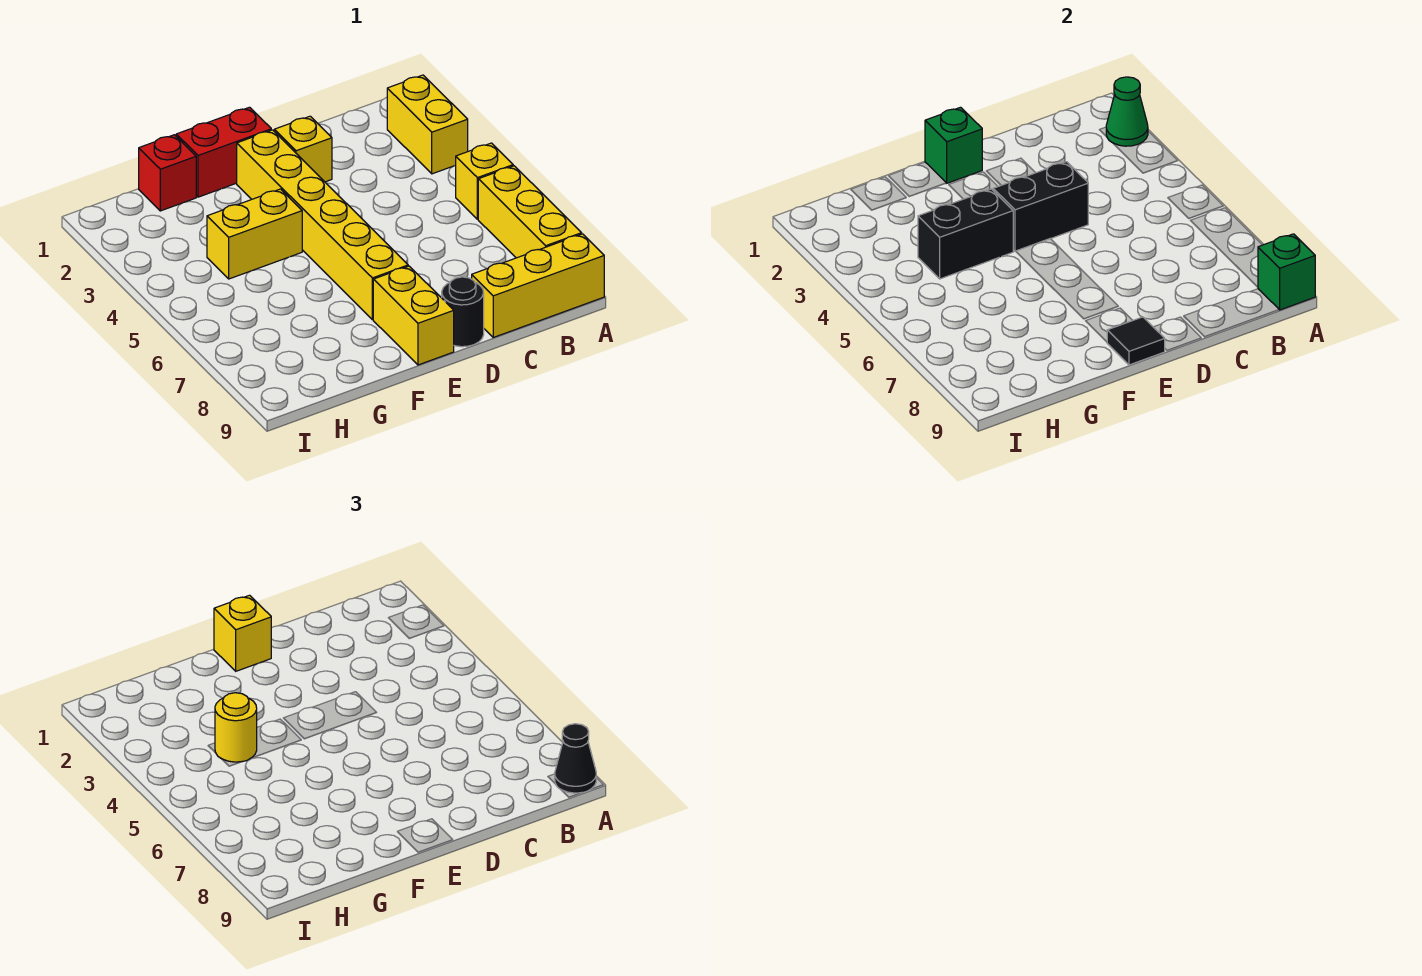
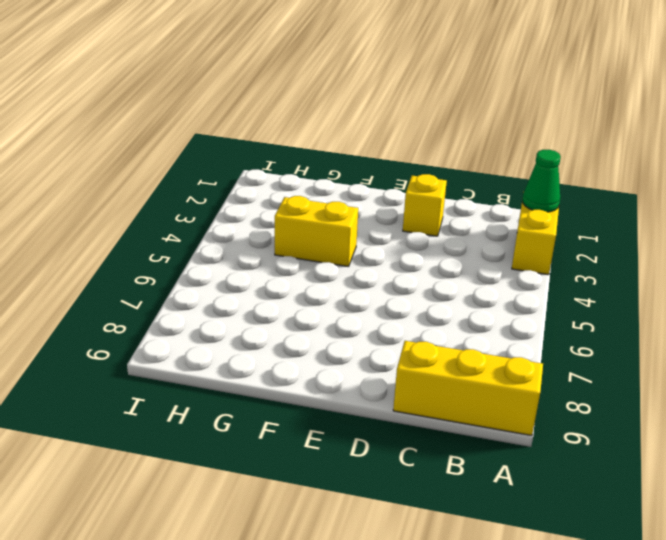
none -> yellow brick A5 level 1
none -> yellow brick A6:A8 level 1
none -> black round brick D9 level 1

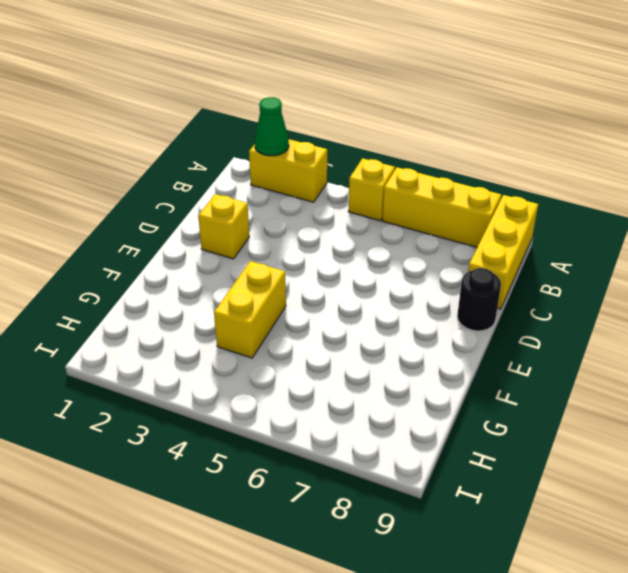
none -> red brick E1:F1 level 1
none -> yellow brick E2:E7 level 1
none -> yellow brick E8:E9 level 1

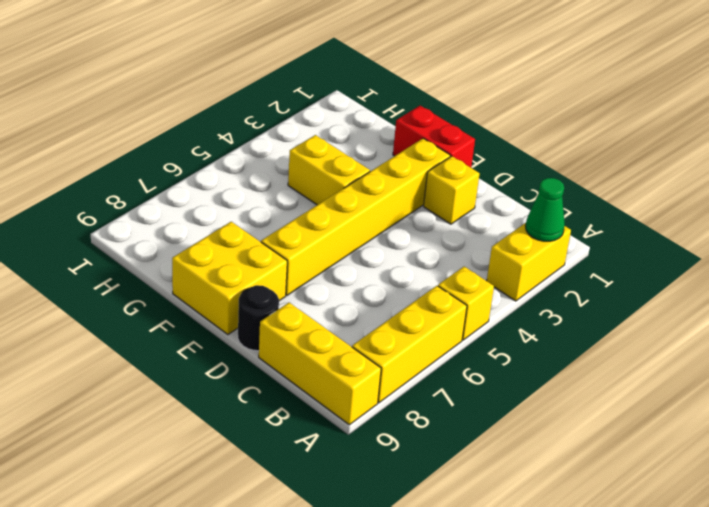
yellow brick E8:F9 level 1 -> yellow brick E8:E9 level 1
none -> red brick G1 level 1
none -> green brick A9 level 2
none -> black brick D4:E4 level 2

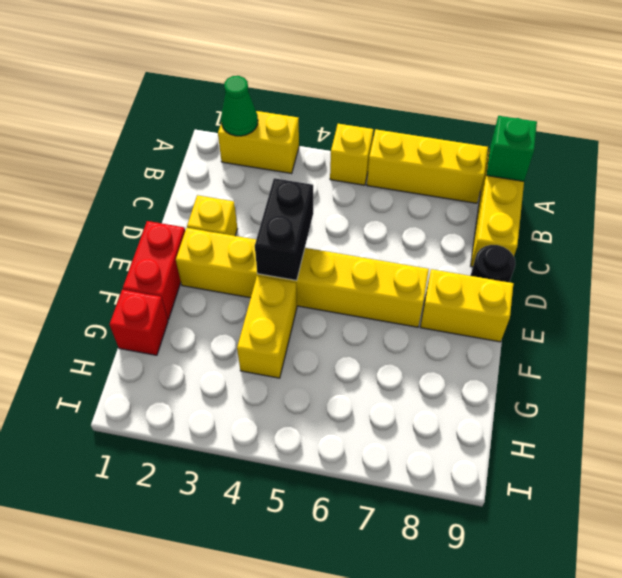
none -> green brick E1 level 2
none -> black tile E9 level 2
none -> black brick F4:G4 level 2

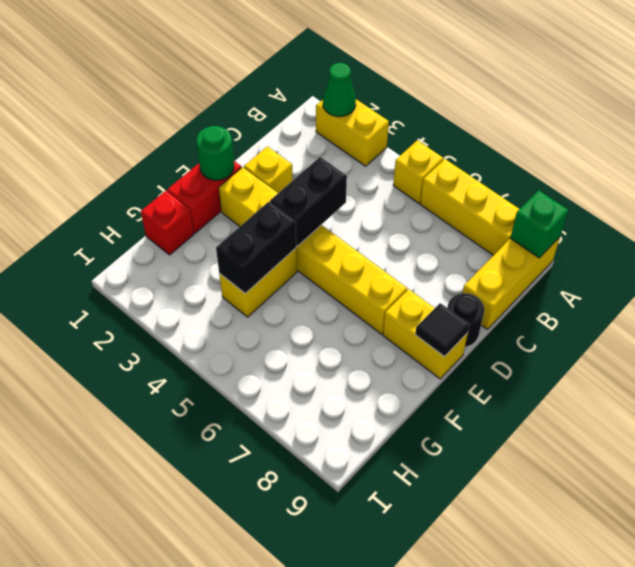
green round brick E1 level 2 -> green brick E1 level 2
none -> black cone A9 level 3
none -> yellow brick E1 level 3
none -> yellow round brick G4 level 3

